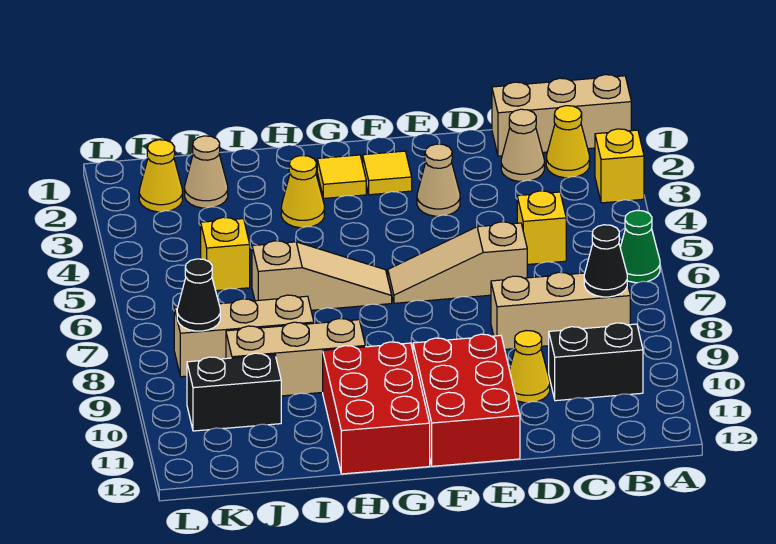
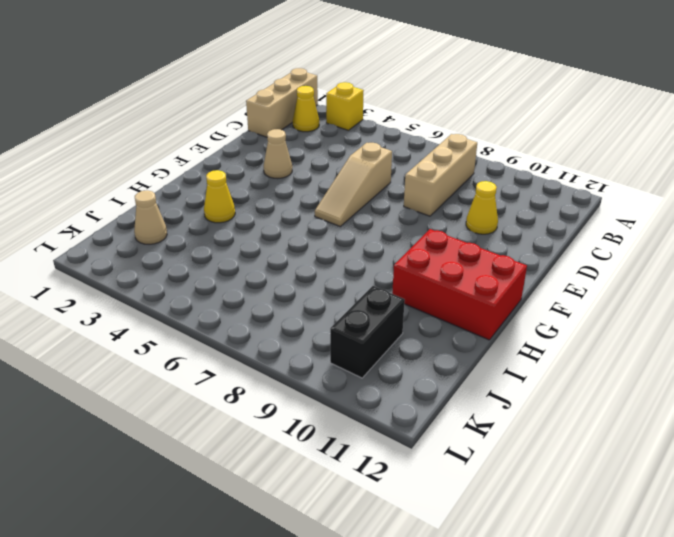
none -> green cone A6 level 1
none -> black brick B10:C10 level 1
none -> tan cone C2 level 1

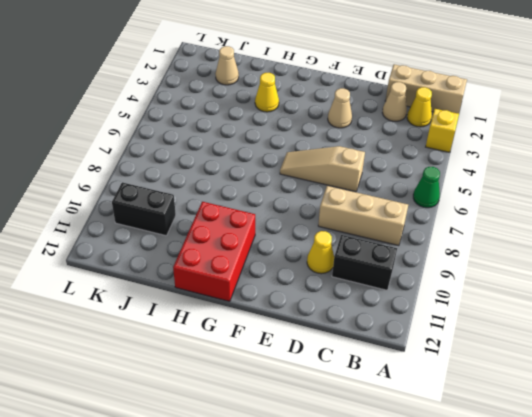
none -> yellow brick C5 level 1
none -> red brick E10:F12 level 1
none -> yellow tile F2 level 1

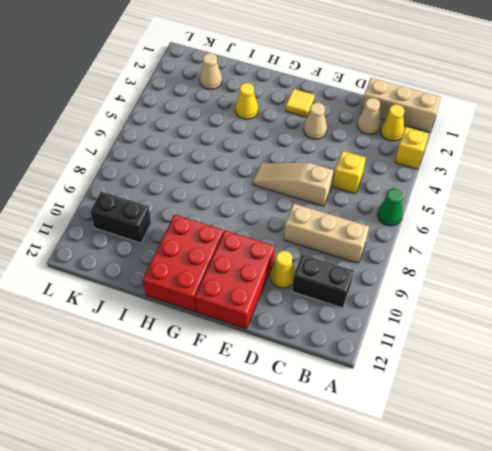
none -> yellow tile G2 level 1
none -> tan slope G6:I6 level 1 top I
none -> tan brick H9:J9 level 1

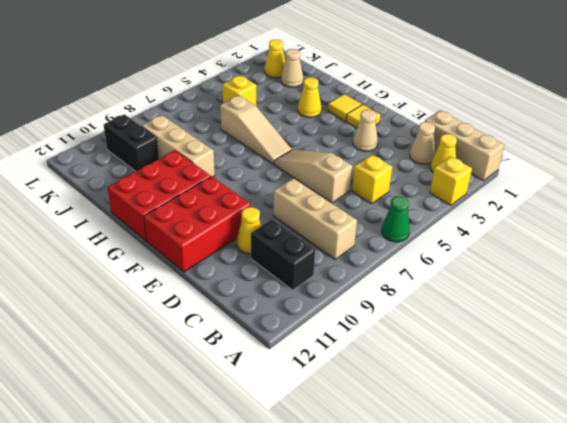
none -> tan brick I8:K8 level 1
none -> black cone B8 level 2
none -> black cone K8 level 2

